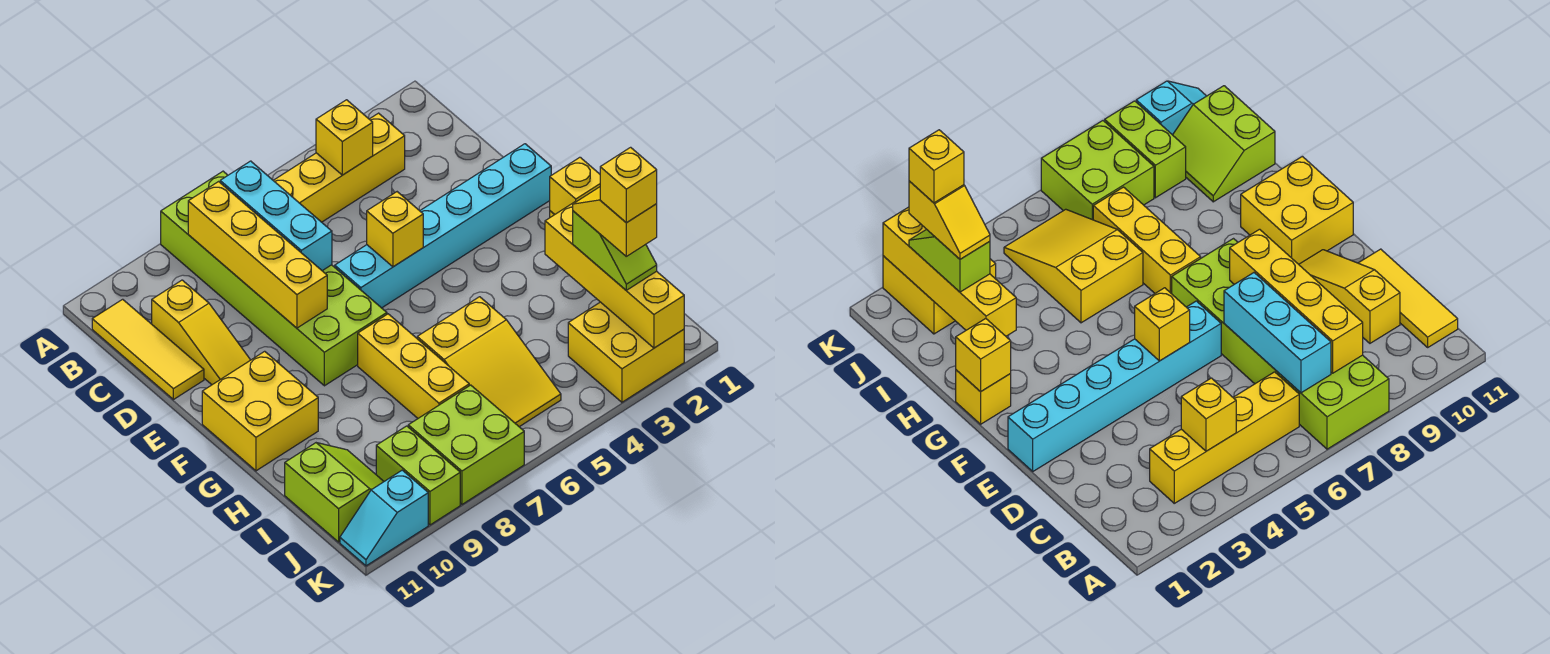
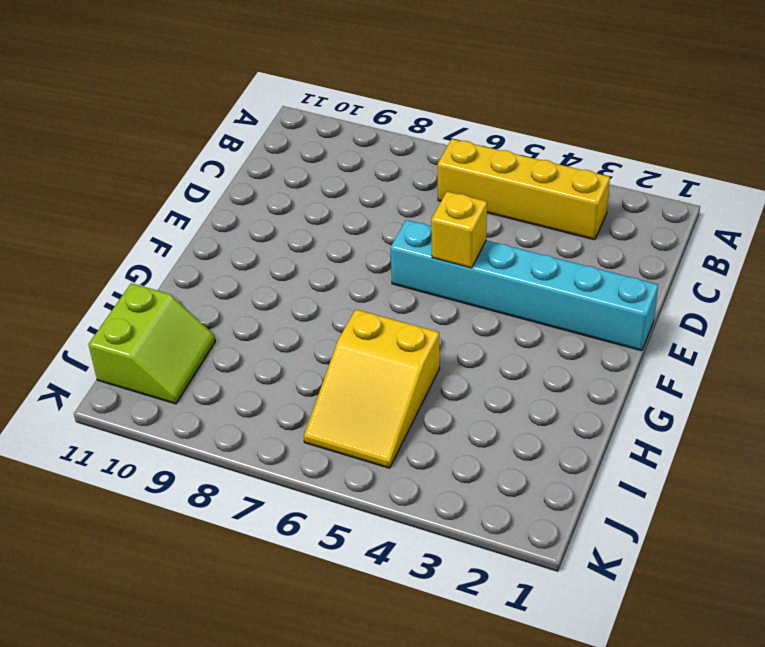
none -> lime brick A7:F8 level 1
none -> yellow tile B11:D11 level 1
none -> yellow slope C10:E10 level 1 top C

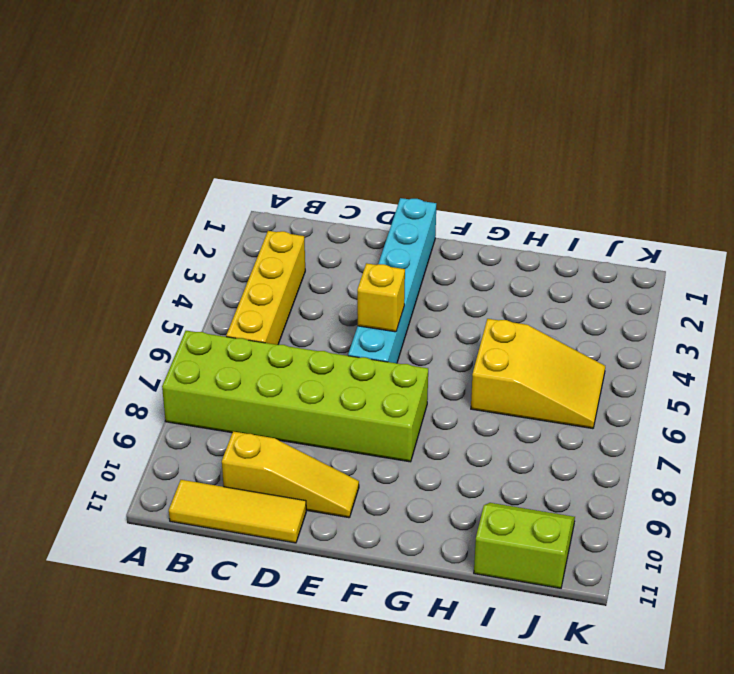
none -> yellow brick F10:G11 level 1
none -> yellow brick G1 level 1
none -> yellow brick G7:I7 level 1

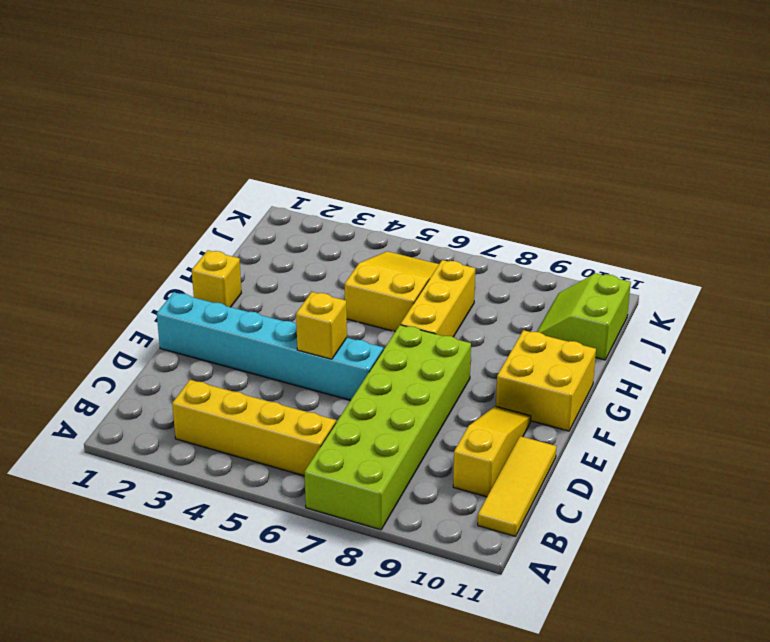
none -> yellow brick J2:K3 level 1
none -> lime brick J7:K8 level 1
none -> lime brick J9:K9 level 1

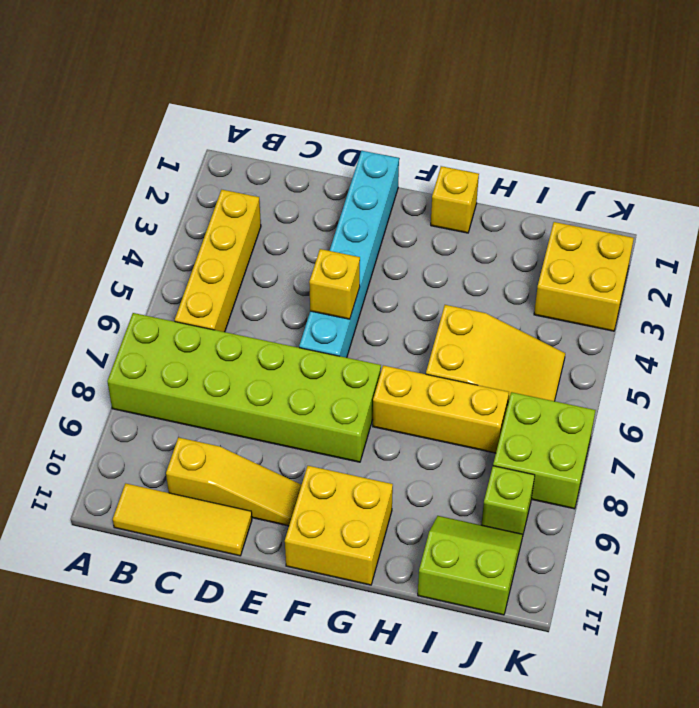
lime brick J9 level 1 -> lime brick J9:K9 level 1
none -> cyan slope K10:K11 level 1 top 10
none -> yellow brick B4 level 2
none -> cyan brick B7:D7 level 2

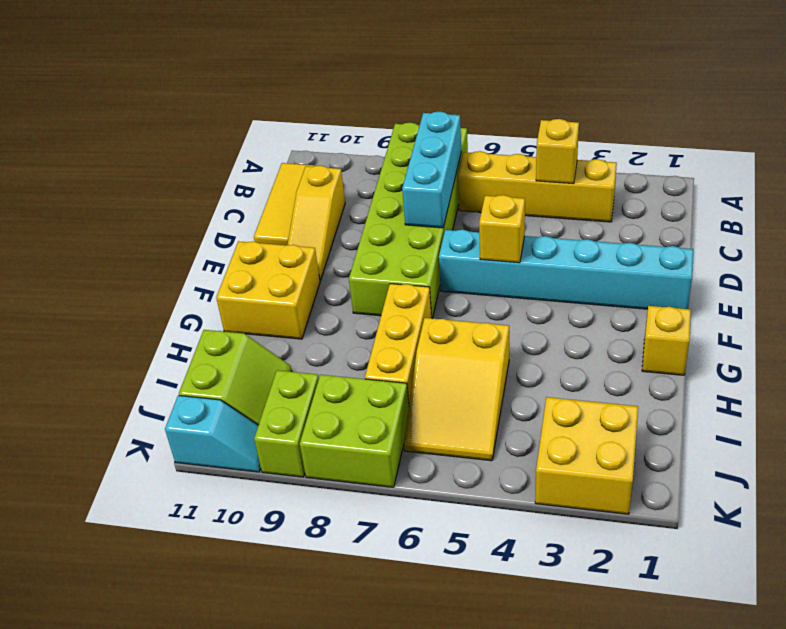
cyan slope K10:K11 level 1 top 11 -> cyan slope K10:K11 level 1 top 10
none -> yellow brick B8:E8 level 2
none -> yellow brick G1 level 2
none -> yellow brick H2:K2 level 2

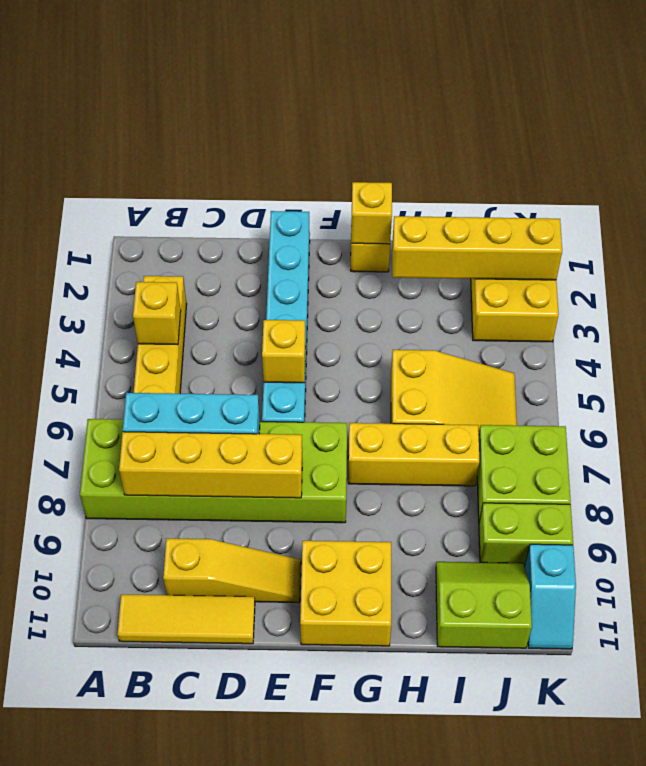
none -> lime slope I2:J2 level 3 top I
none -> yellow slope I2:J2 level 4 top J
none -> yellow brick J2 level 5

